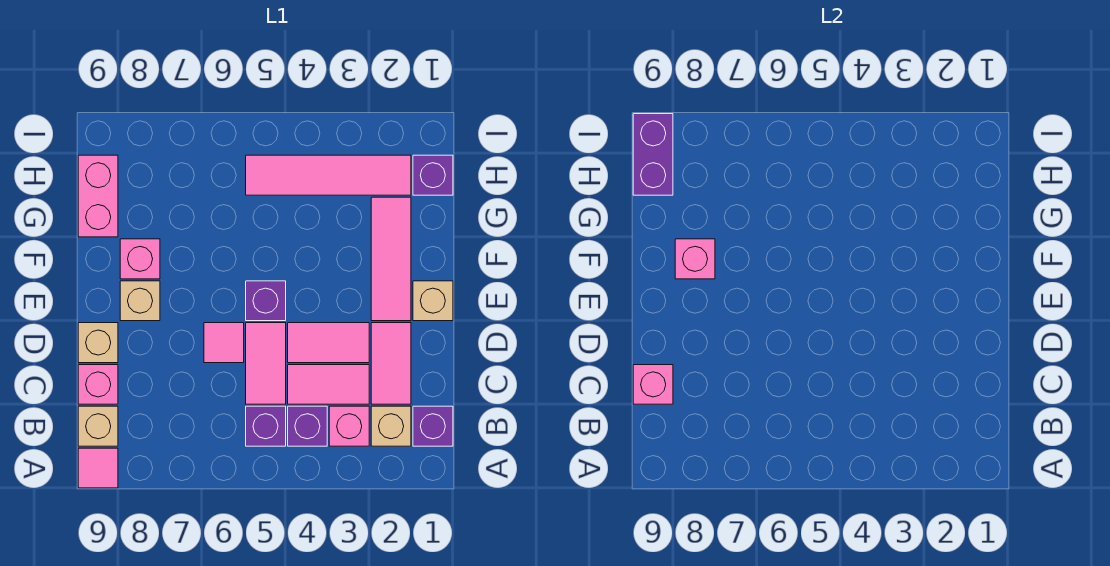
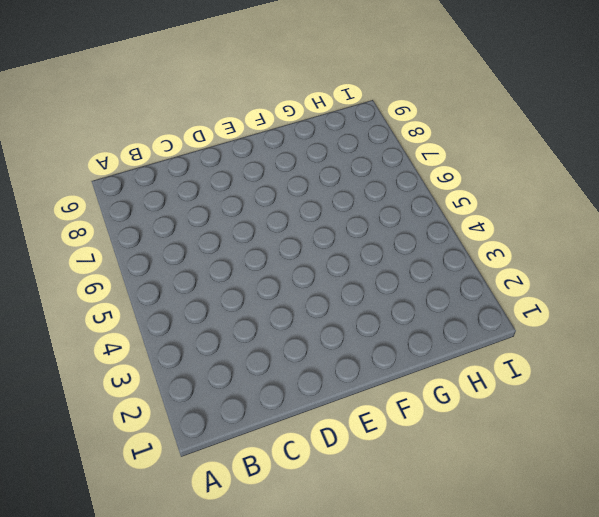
none -> pink tile A9 level 1
none -> purple brick B1 level 1
none -> tan brick B2 level 1

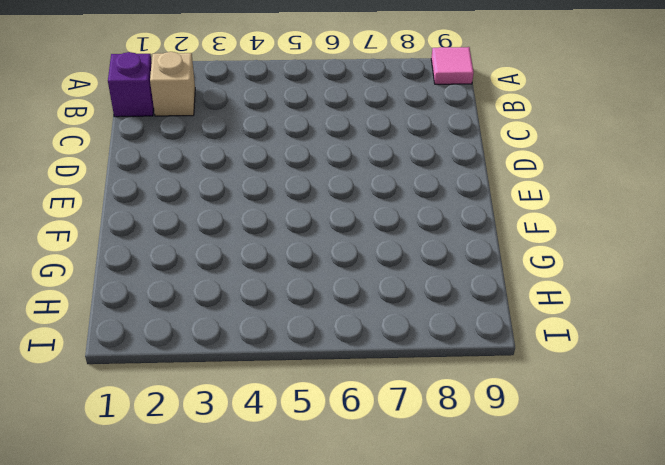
none -> pink brick B3 level 1
none -> purple brick B4 level 1
none -> purple brick B5 level 1

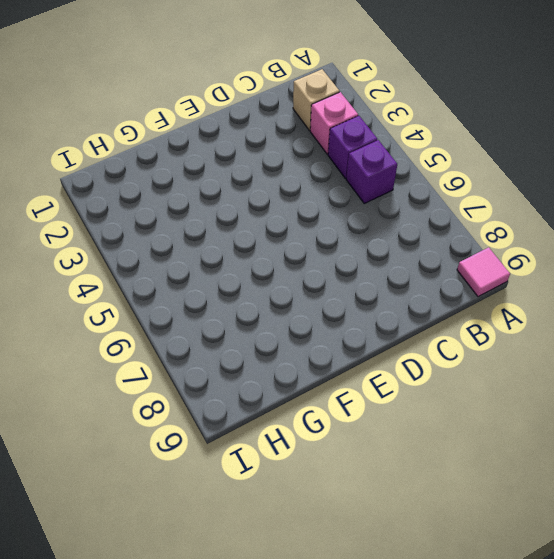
none -> purple brick B1 level 1
none -> tan brick B9 level 1
none -> pink tile C2:D2 level 1

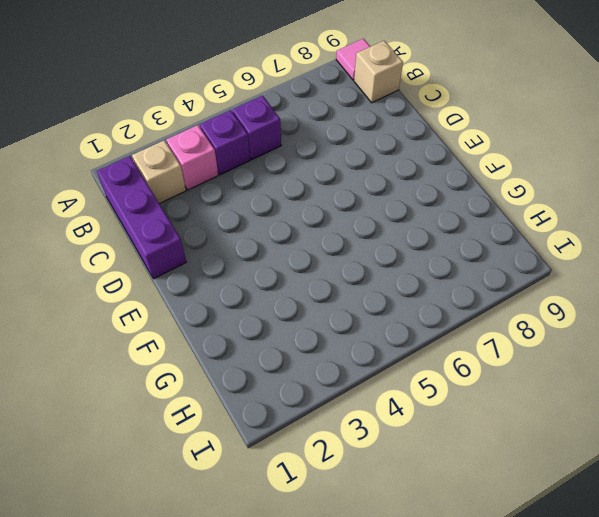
purple brick B1:D1 level 1 -> purple brick B1 level 1
none -> pink tile C2:D2 level 1
none -> pink tile C3:C4 level 1
none -> pink tile C5:D5 level 1

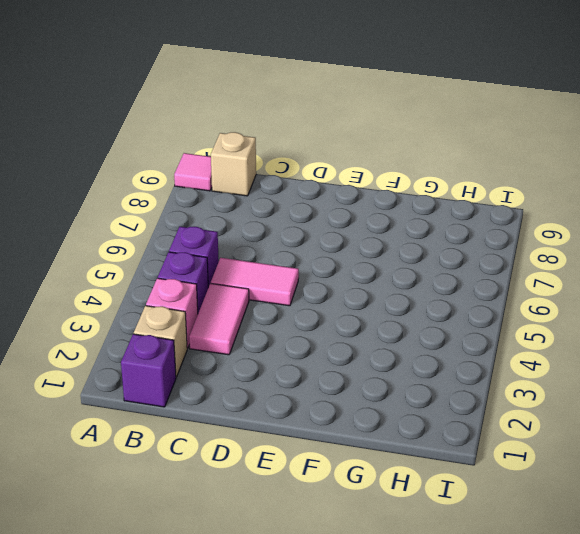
none -> pink tile C2:D2 level 1
none -> pink brick C9 level 1
none -> pink tile D3:D4 level 1

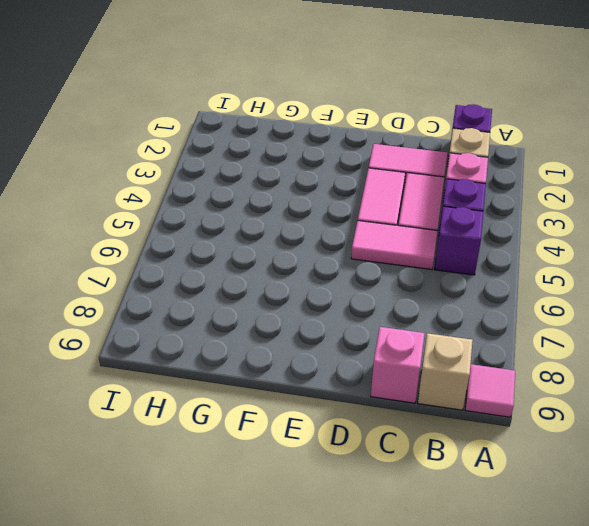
none -> pink tile D6 level 1
none -> tan brick D9 level 1
none -> tan brick E1 level 1

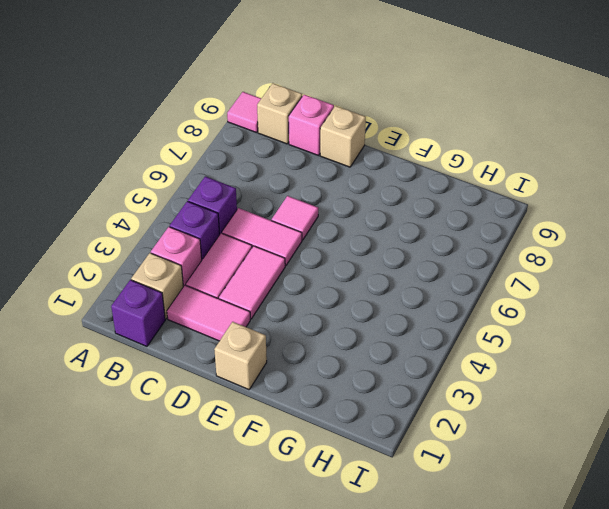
none -> pink tile E2:G2 level 1
none -> purple brick E5 level 1
none -> tan brick E8 level 1

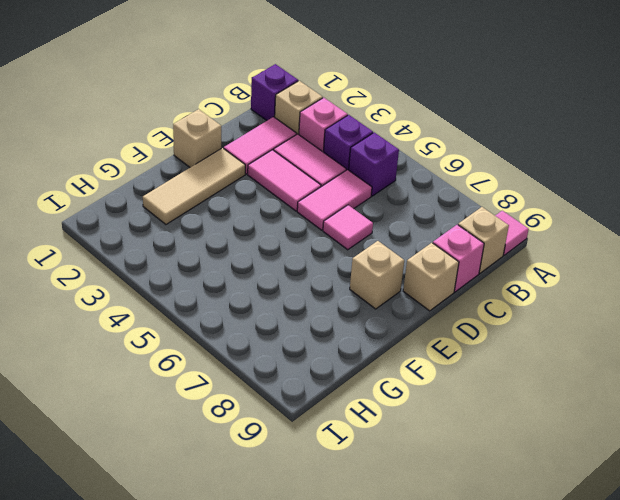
tan tile E2:G2 level 1 -> pink tile E2:G2 level 1
none -> purple brick E5 level 1
none -> pink brick F8 level 1
none -> pink brick G9:H9 level 1

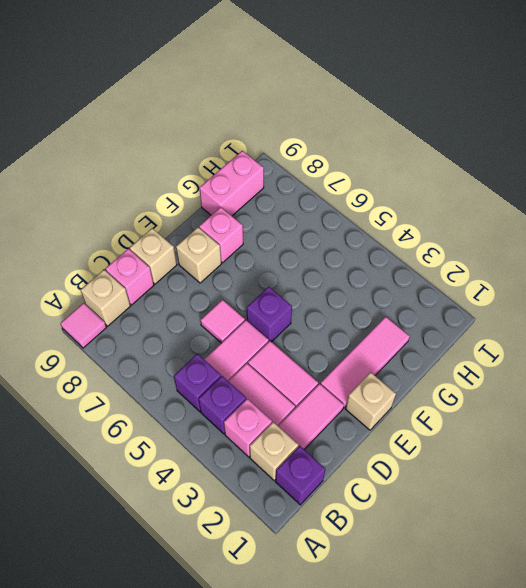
none -> purple brick H1 level 1
none -> pink tile H2:H5 level 1
none -> pink brick C9 level 2

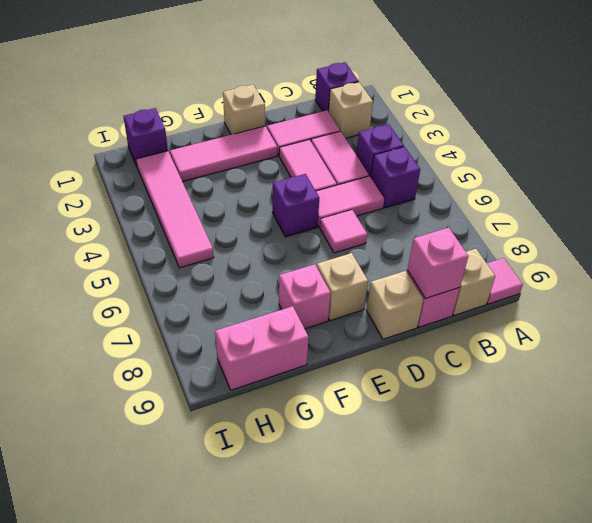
none -> pink brick B3 level 1
none -> pink brick F8 level 2
none -> purple brick H9:I9 level 2

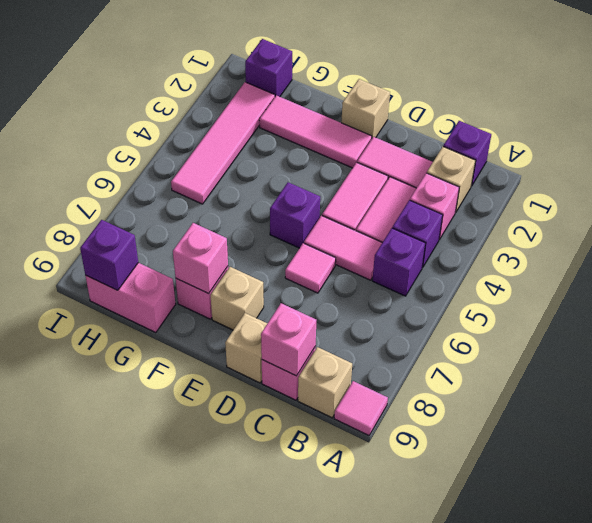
purple brick H9 level 2 -> purple brick H9:I9 level 2

